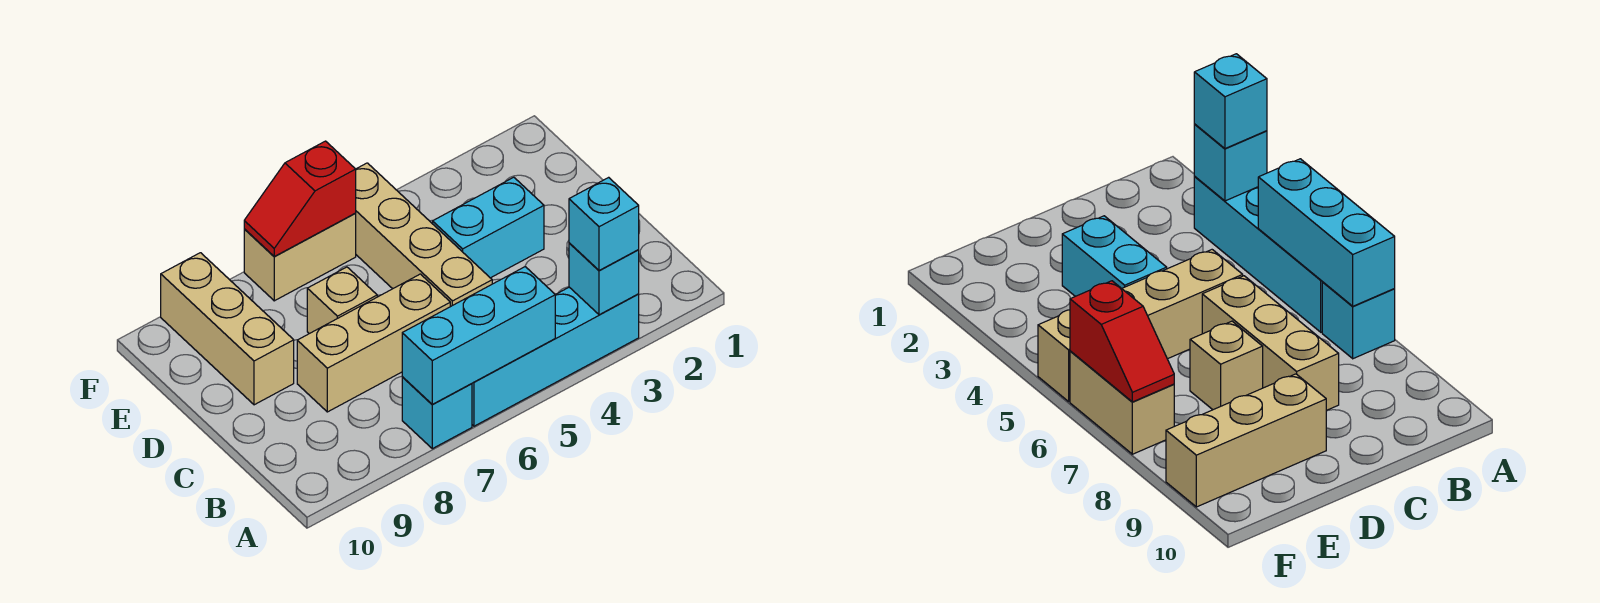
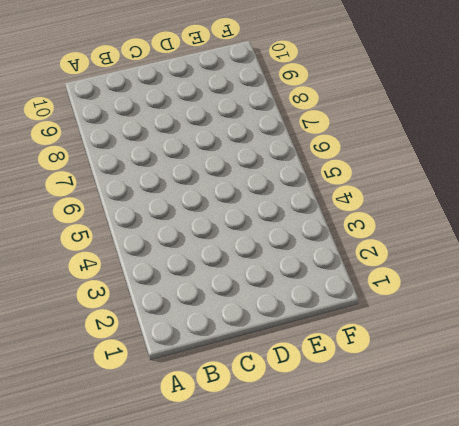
none -> cyan brick A3:A6 level 1
none -> cyan brick A7 level 1
none -> tan brick C5:F5 level 1

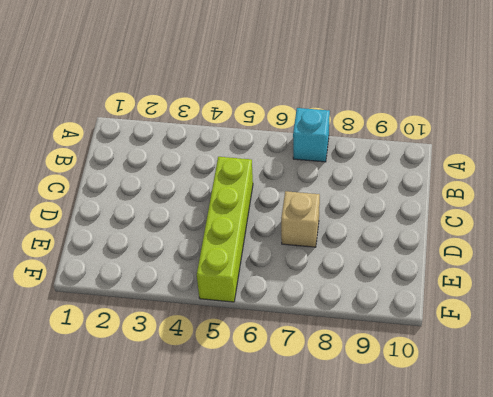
lime brick C5:F5 level 1 -> tan brick C5:F5 level 1
none -> cyan brick A3:A6 level 1
none -> tan brick C6:C8 level 1
none -> cyan brick D3:D4 level 1

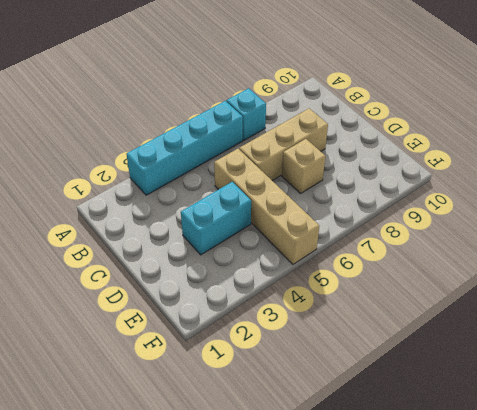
none -> tan brick D9:F9 level 1
none -> tan brick F6:F7 level 1
none -> cyan brick A3 level 2

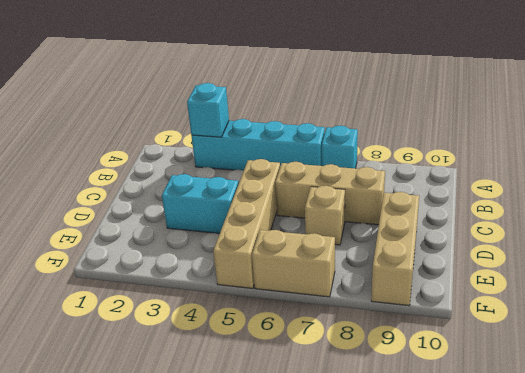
none -> cyan brick A5:A7 level 2
none -> red slope F6:F7 level 2 top 6
none -> cyan brick A3 level 3

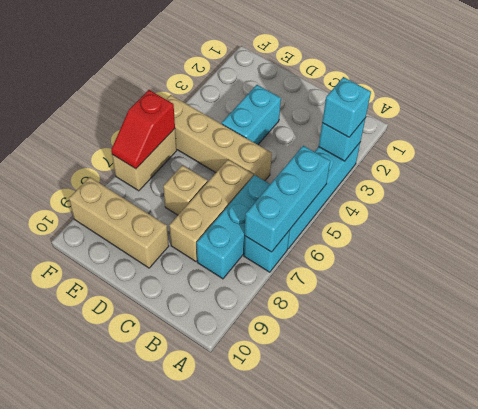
cyan brick B6:B8 level 1 -> none

